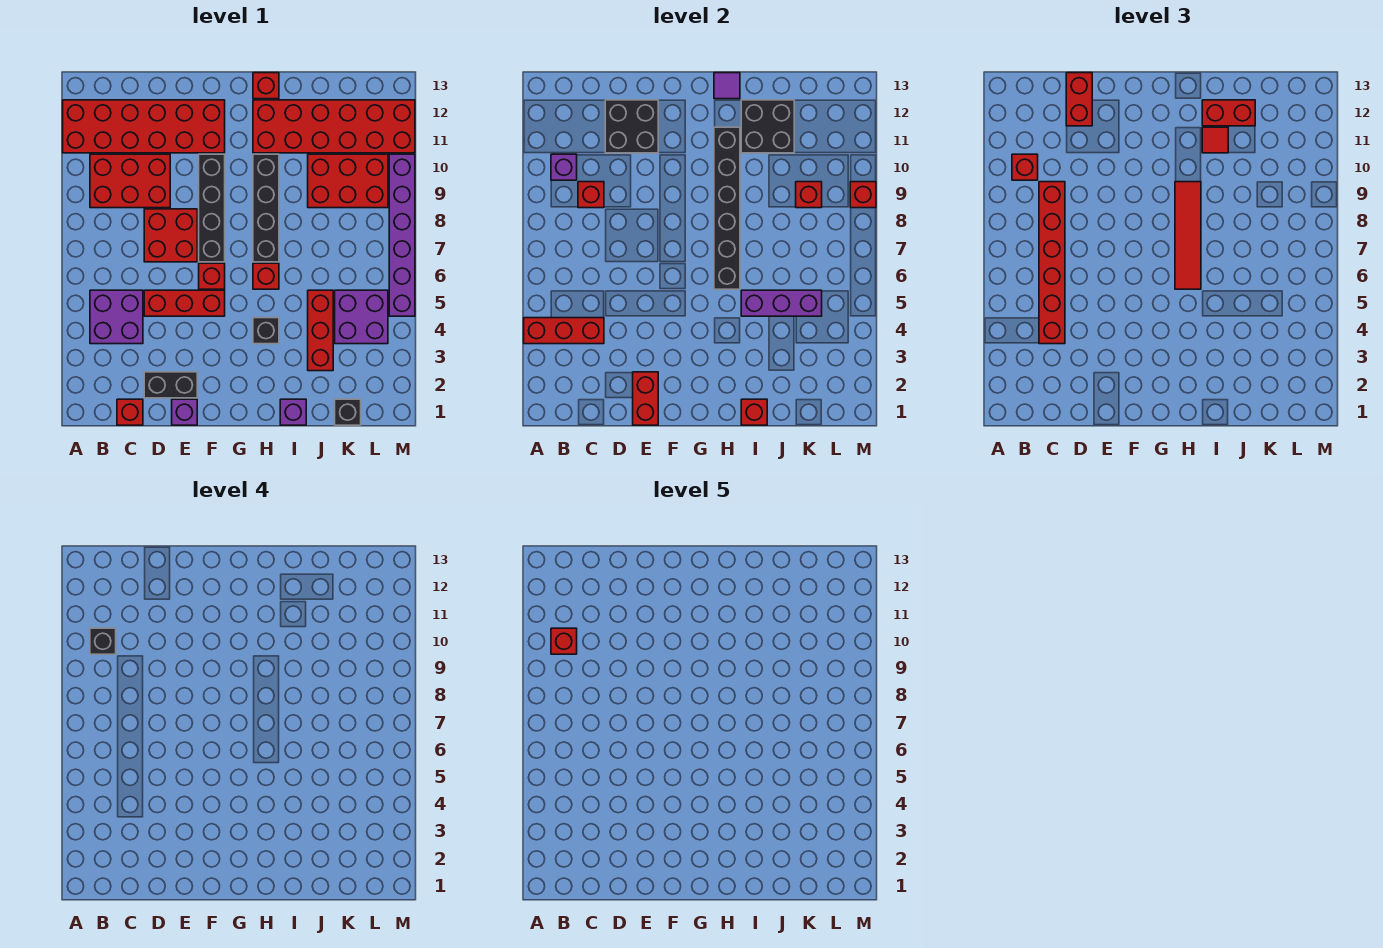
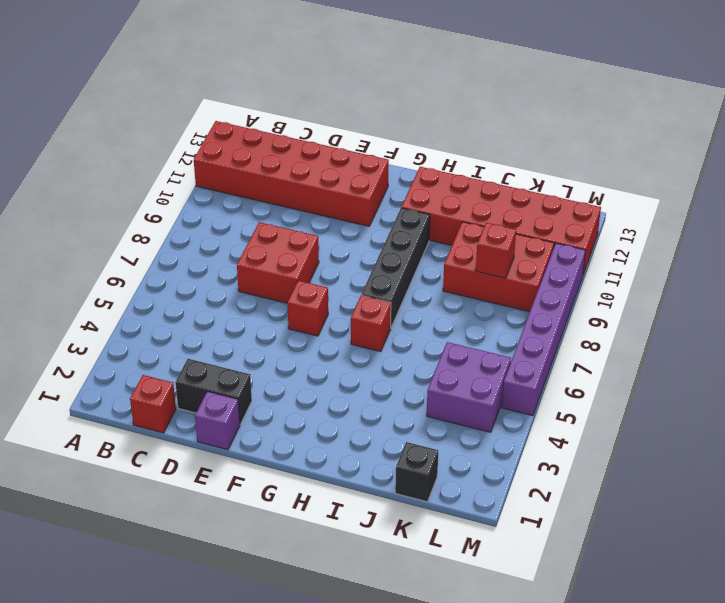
none -> purple brick B4:C5 level 1
none -> red brick B9:D10 level 1
none -> red brick D5:F5 level 1
none -> black brick F7:F10 level 1

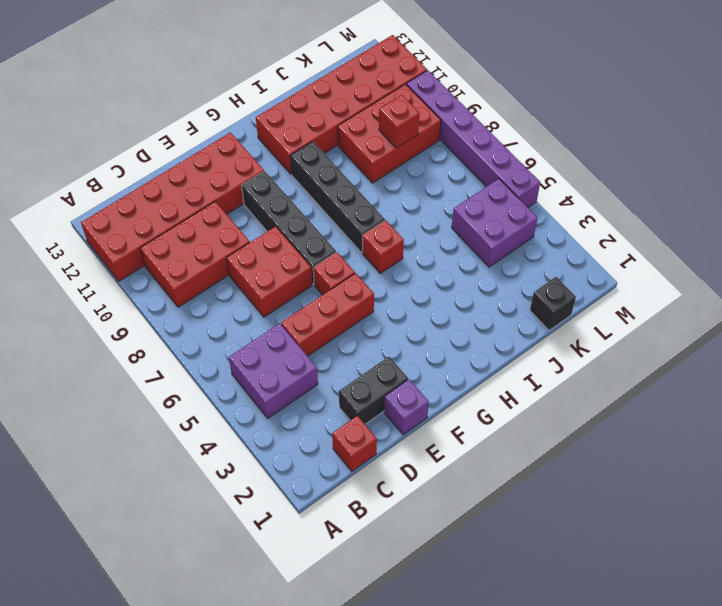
none -> black brick H4 level 1
none -> red brick H13 level 1
none -> purple brick I1 level 1
none -> red brick J3:J5 level 1

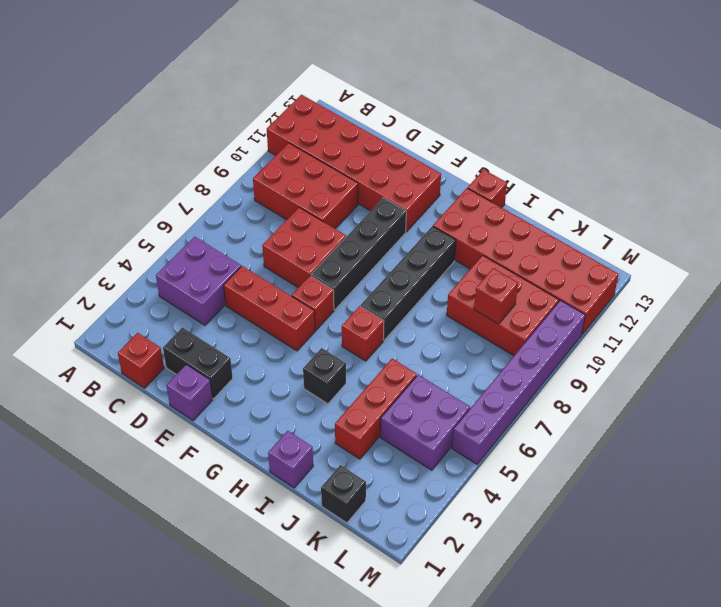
none -> red brick A4:C4 level 2
none -> purple brick B10 level 2
none -> red brick C9 level 2
none -> black brick D11:E12 level 2

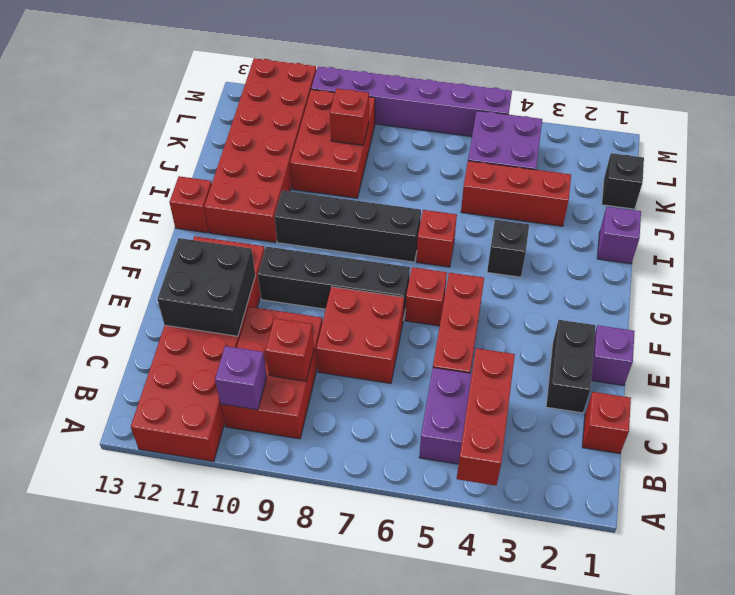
none -> red brick E1:E2 level 2
none -> black brick H6:H11 level 2
none -> purple tile H13 level 2
none -> red brick I1 level 2

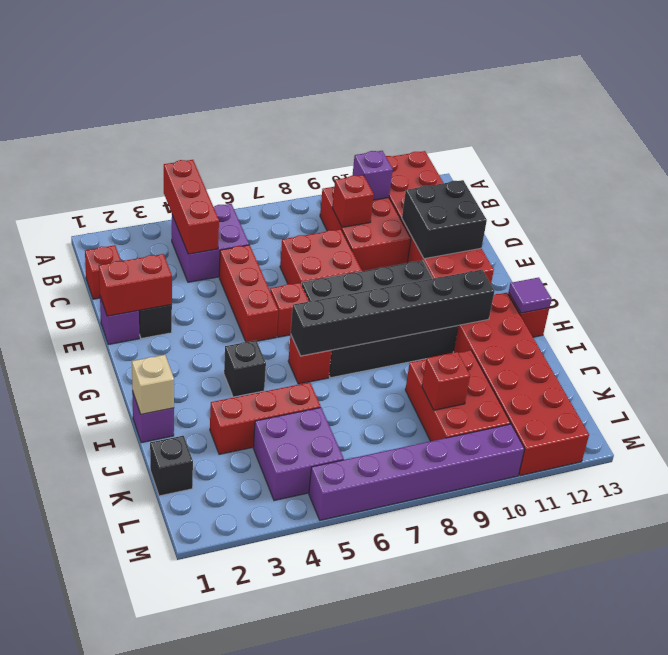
tan brick I1 level 2 -> red brick I1 level 2
none -> purple brick I5:K5 level 2
none -> black brick I11:J12 level 2
none -> red brick M9 level 2
none -> red brick B10 level 3

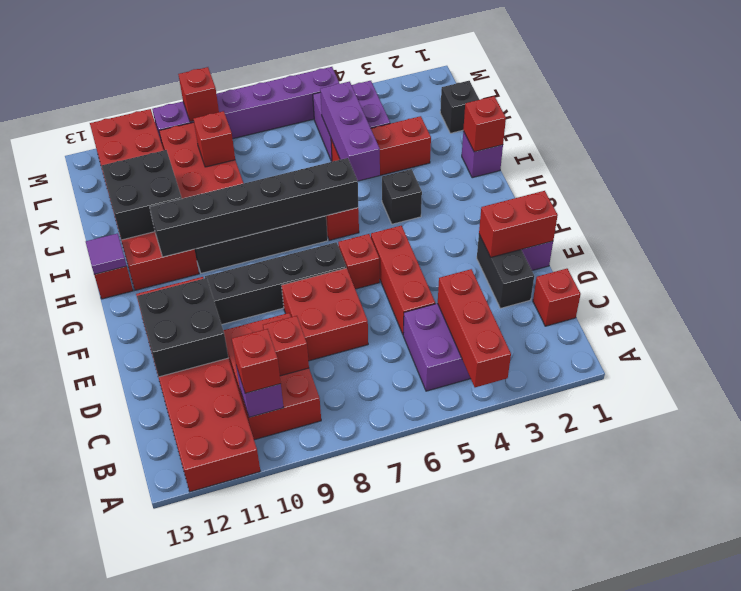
none -> red brick C4:C9 level 3
none -> red brick D12:D13 level 3
none -> red tile H6:H9 level 3
none -> red tile I11 level 3

